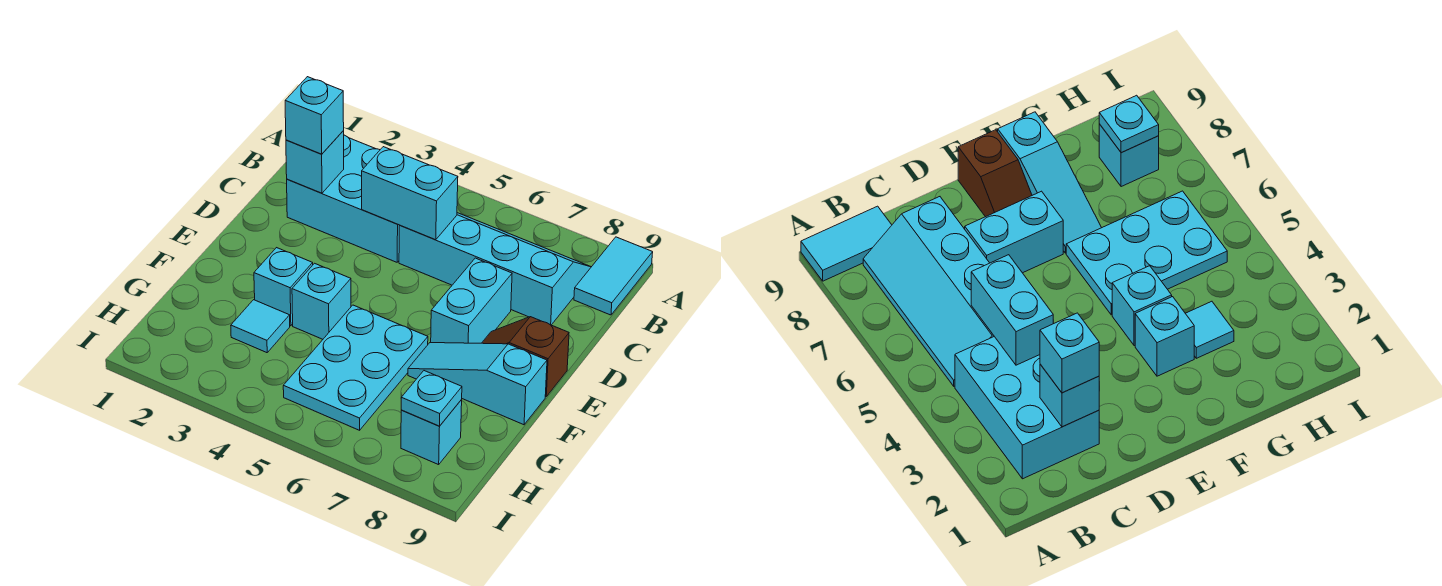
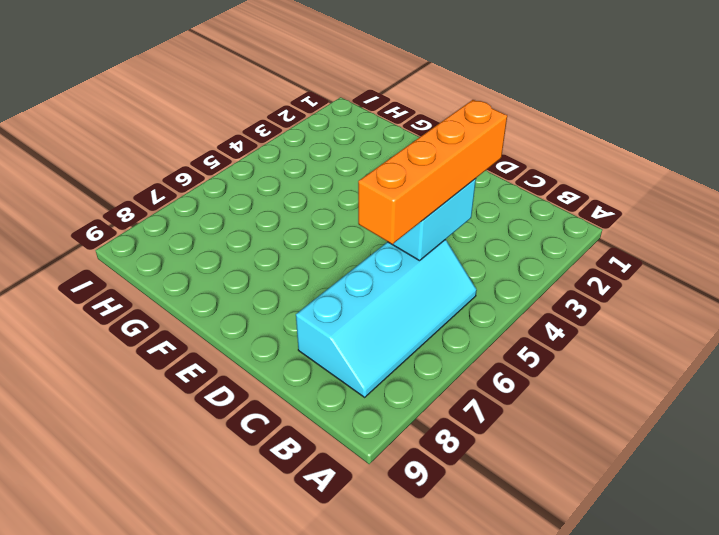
orange brick C3:C6 level 3 -> none
none -> cyan tile A9:B9 level 1
none -> cyan brick B2:C4 level 1
none -> cyan brick D7:E7 level 1

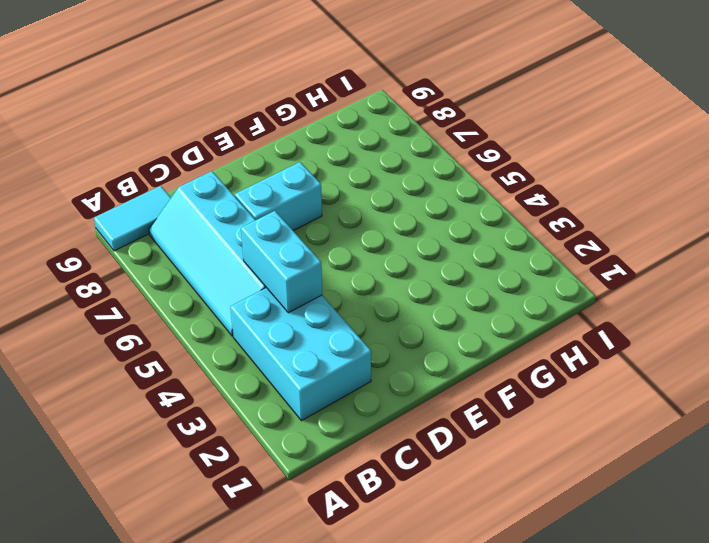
none -> brown slope E8:E9 level 1 top 9
none -> cyan brick F3 level 1
none -> cyan brick F4 level 1

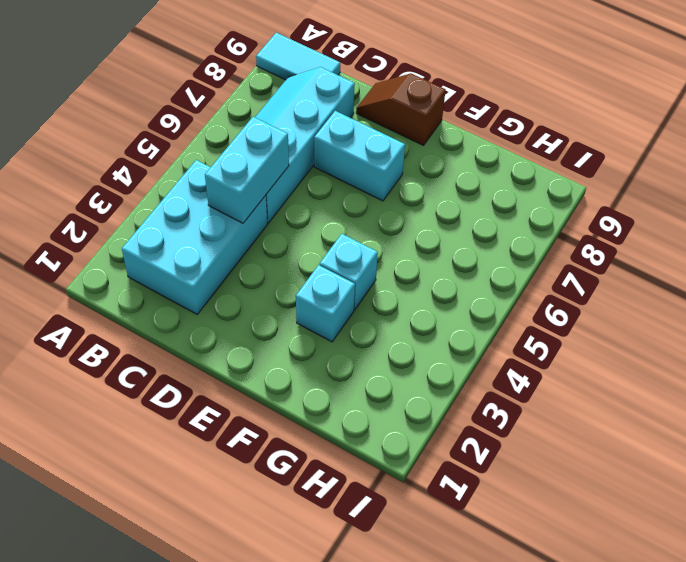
brown slope D9:E9 level 1 top E -> brown slope E8:E9 level 1 top 9
none -> cyan plate F5:H6 level 1
none -> cyan slope F7:F9 level 1 top 9
none -> cyan tile G3 level 1

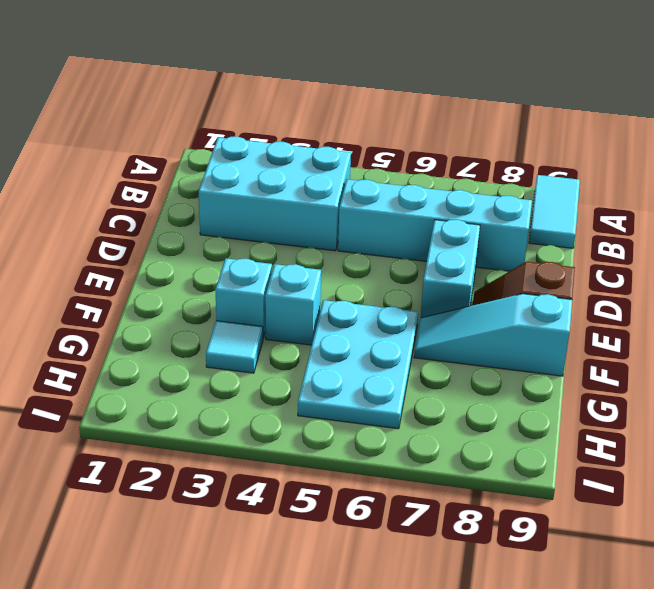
none -> cyan brick H8 level 1
none -> cyan brick C2 level 2
none -> cyan brick C4:C5 level 2

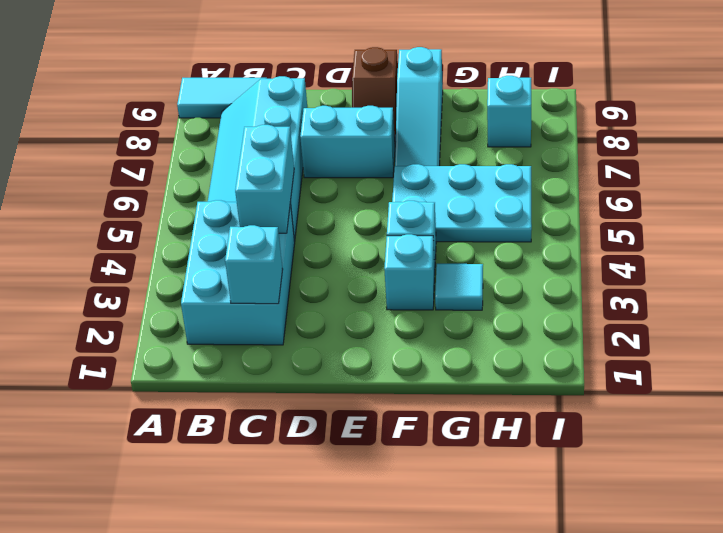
none -> cyan plate H8 level 2
none -> cyan brick C2 level 3

